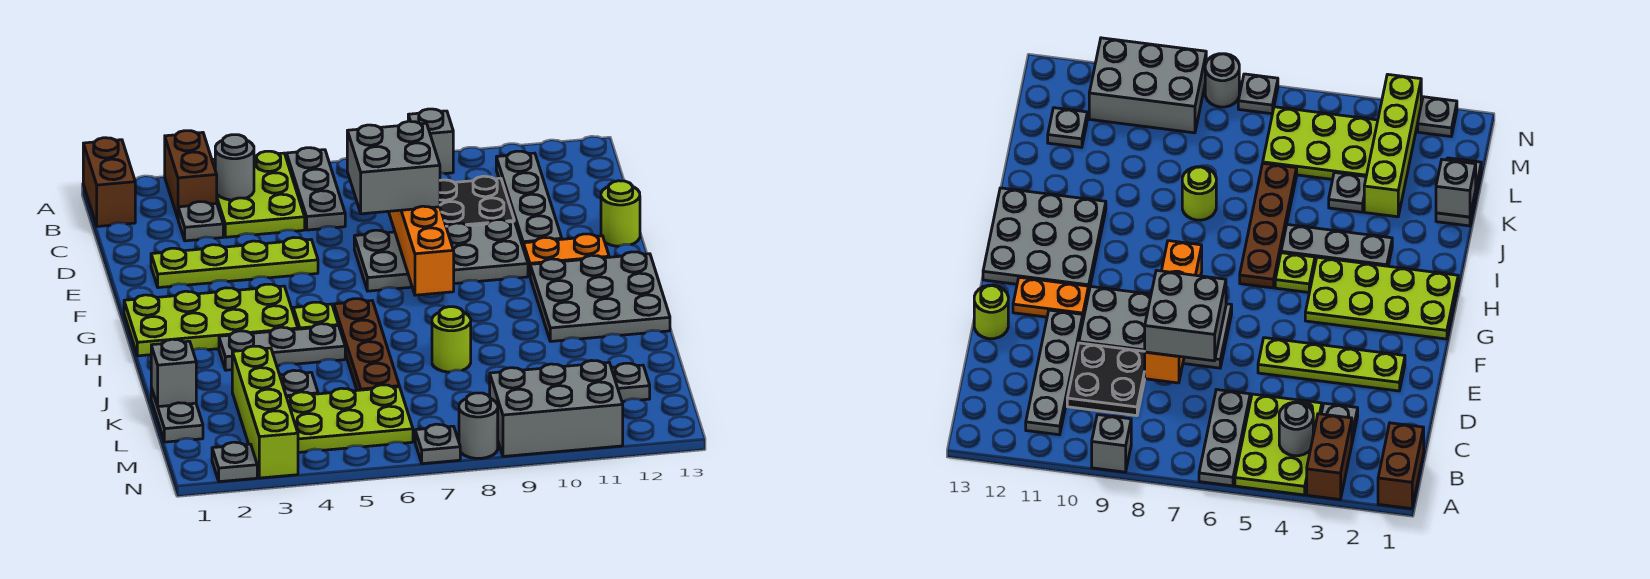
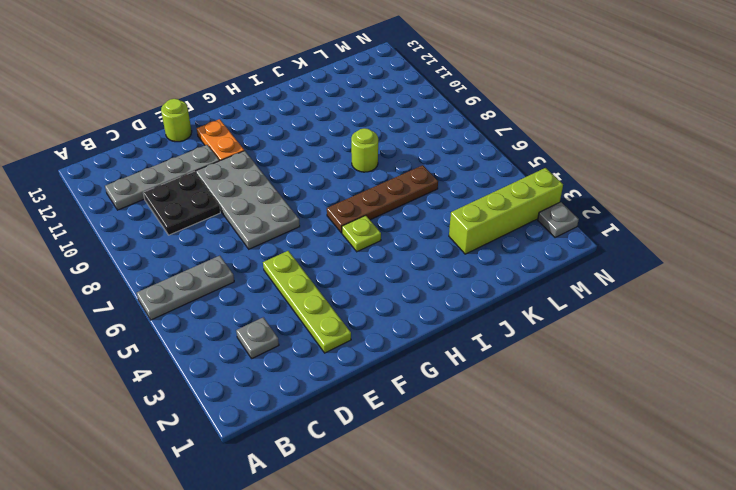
none -> brown brick A1:B1 level 1
none -> brown brick A3:B3 level 1
none -> lime plate A4:C5 level 1
none -> grey brick A9 level 1

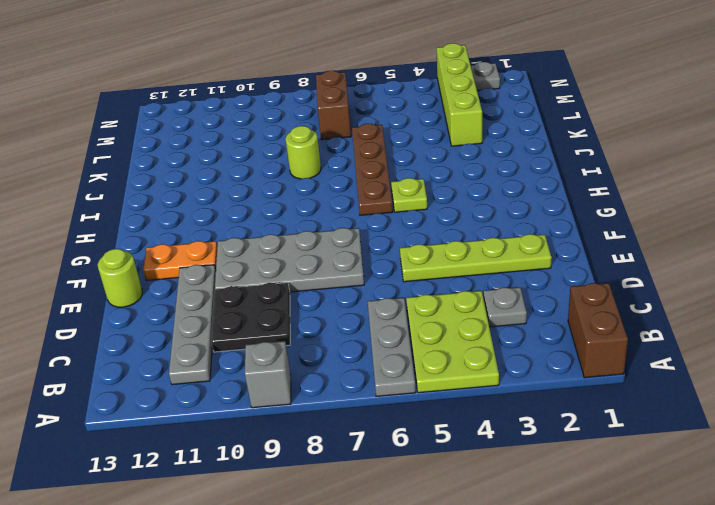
brown brick L7:M7 level 1 -> brown brick A3:B3 level 1
none -> lime plate G1:H4 level 1
none -> grey plate G11:I13 level 1
none -> grey plate I3:I5 level 1
none -> grey plate K1:L1 level 1

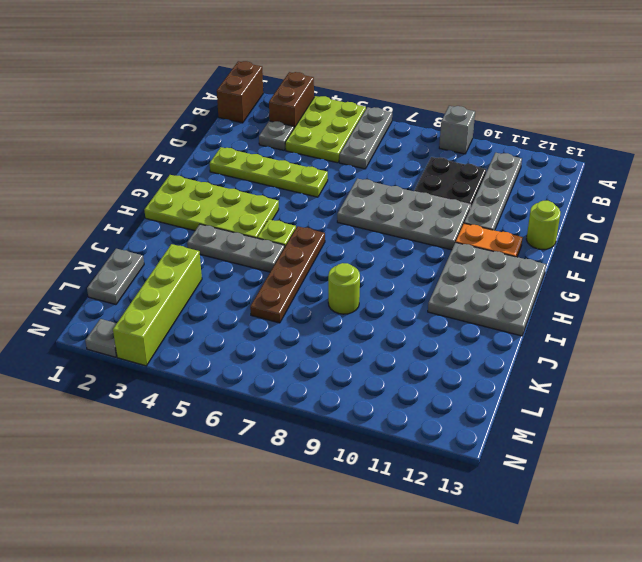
none -> grey plate K4 level 1
none -> lime plate L4:M6 level 1
none -> grey plate L12 level 1
none -> grey brick M9:N11 level 1

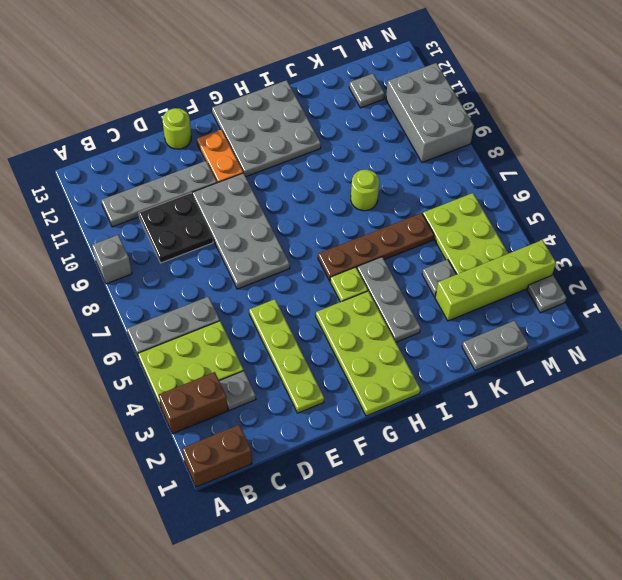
none -> grey plate N7 level 1
none -> grey round brick N8 level 1
none -> grey round brick B4 level 2
none -> orange brick D8:G8 level 2

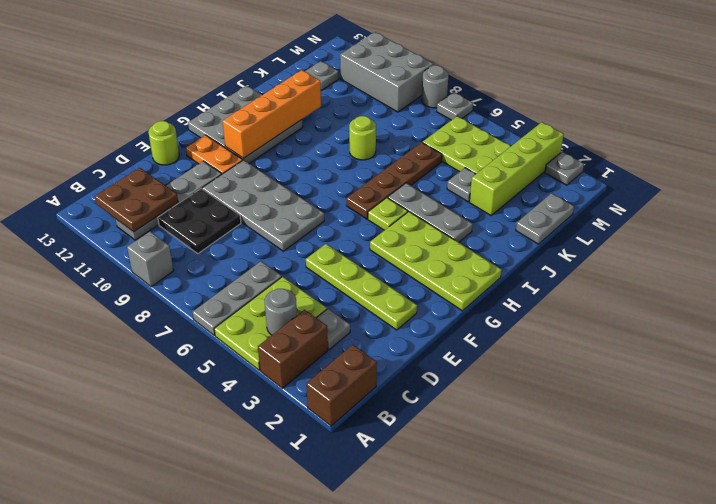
brown plate B11:C12 level 2 -> none
orange brick G11:J11 level 2 -> orange brick D8:G8 level 2
none -> grey brick K1 level 2
none -> grey brick D7:E8 level 3

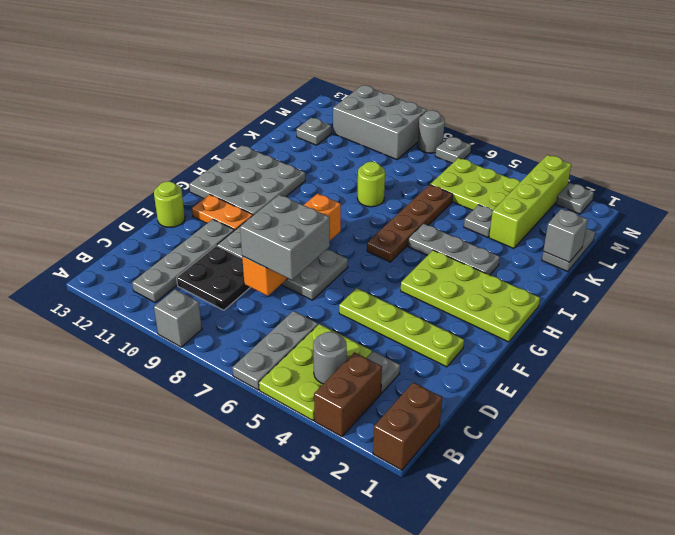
none -> lime plate H5 level 1

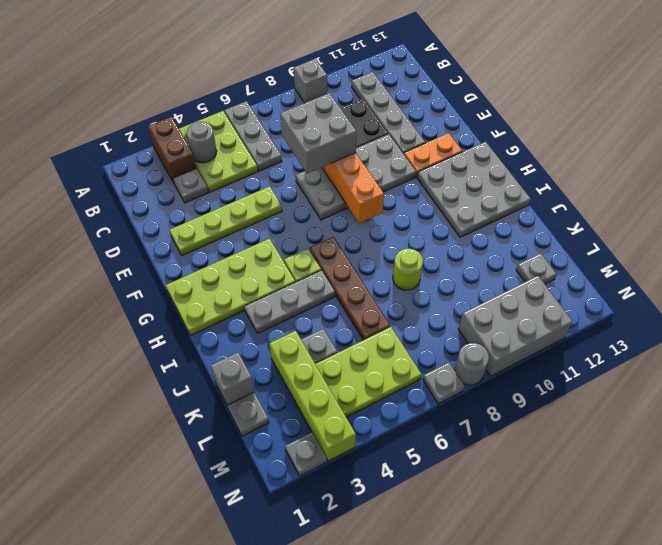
none -> brown brick A1:B1 level 1
none -> lime round brick E13 level 1

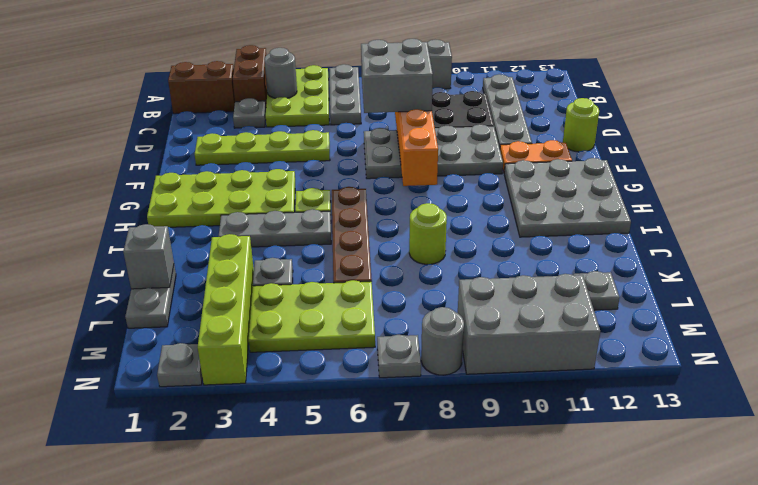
brown brick B1:B2 level 1 -> brown brick A1:B1 level 1

